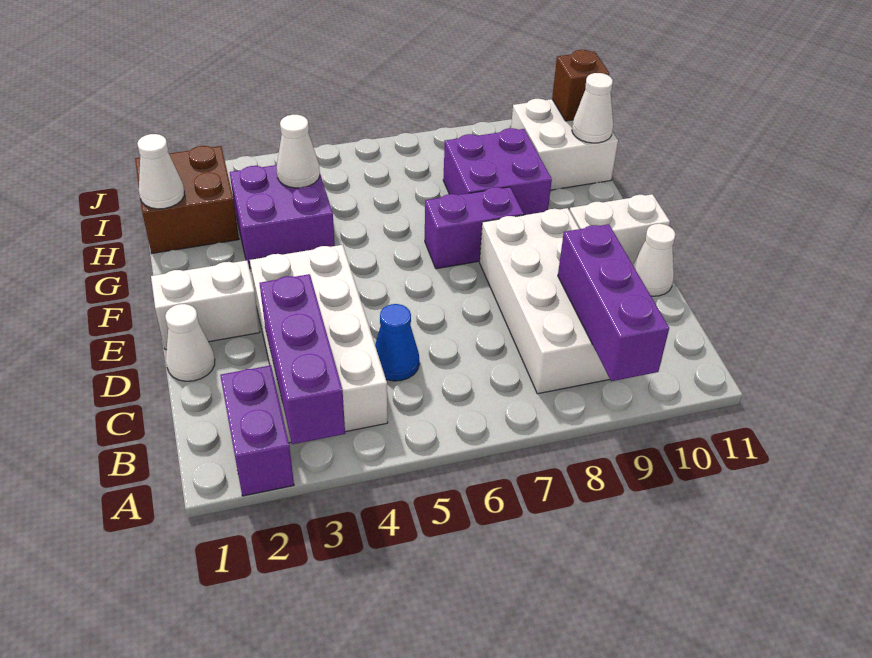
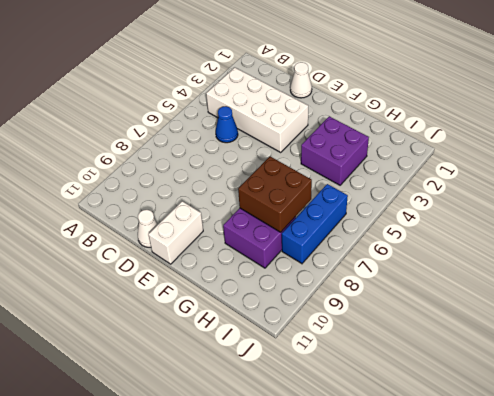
brown brick G7:H8 level 2 -> brown brick H1:I2 level 1
blue brick I6:I8 level 1 -> none
none -> purple brick A2:B2 level 1
none -> white brick B8:E9 level 1
none -> white brick E1:E2 level 1

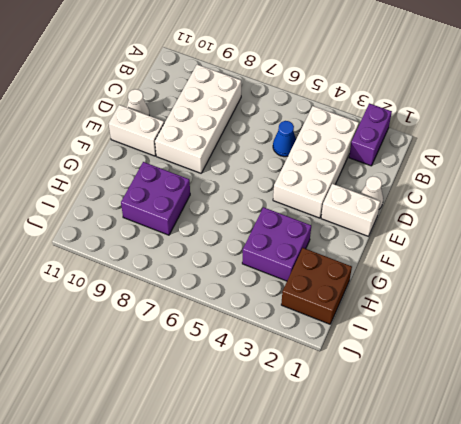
none -> purple brick F7:F8 level 1
none -> white brick H10:I11 level 1
none -> purple brick A3:C3 level 2

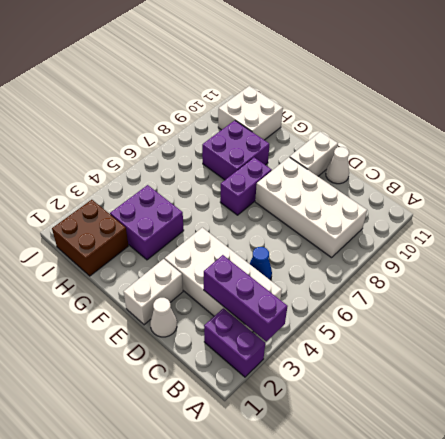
none -> purple brick A9:C9 level 2
none -> white cone H1 level 2
none -> white cone H4 level 2

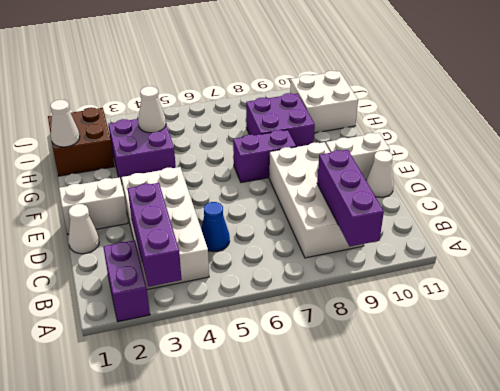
none -> white cone H11 level 2
none -> brown brick I11 level 2

